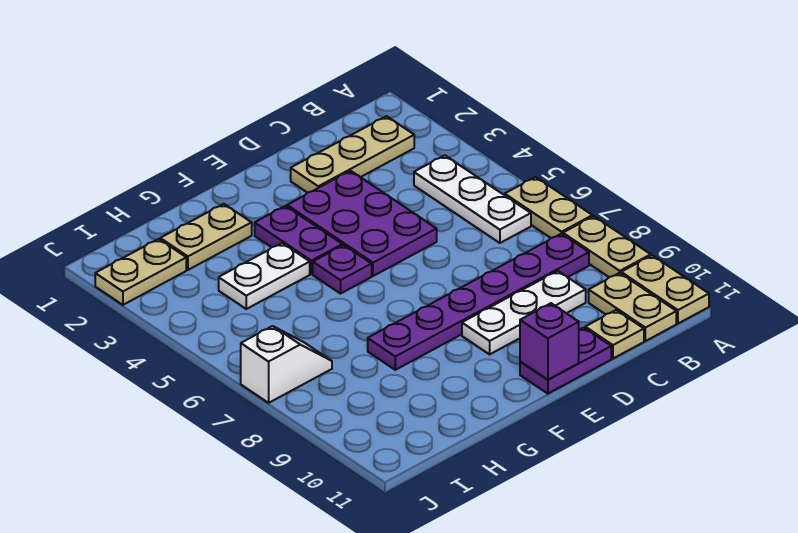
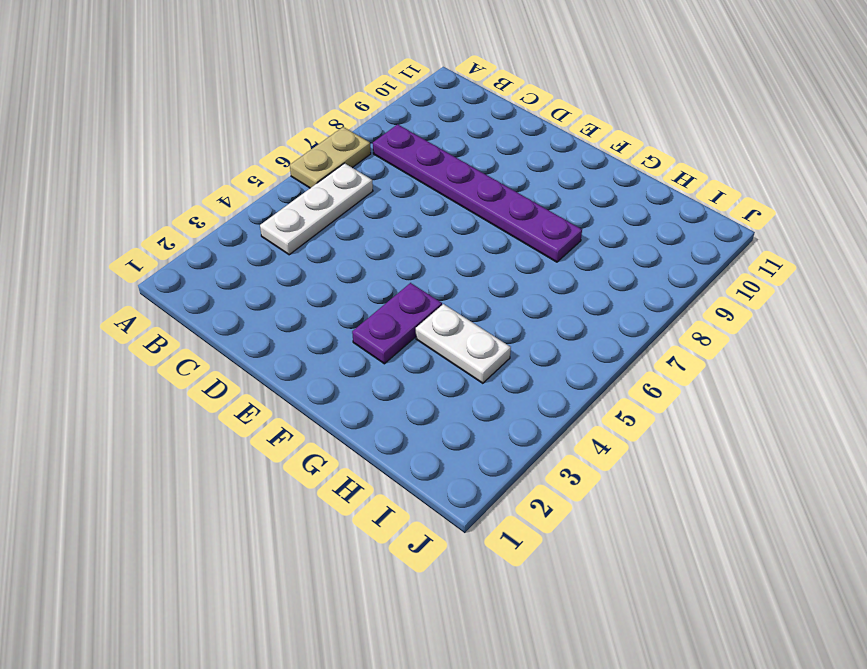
none -> tan plate A8:A9 level 1
none -> tan plate A10:A11 level 1
none -> tan plate B2:D2 level 1

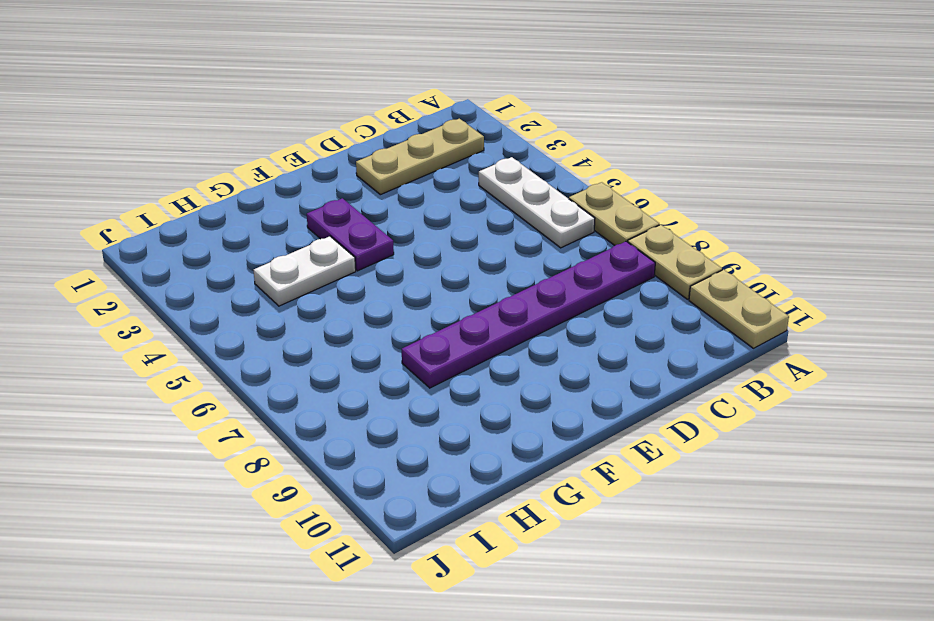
none -> tan plate B10:B11 level 1
none -> white plate C9:E9 level 1
none -> tan plate C11 level 1

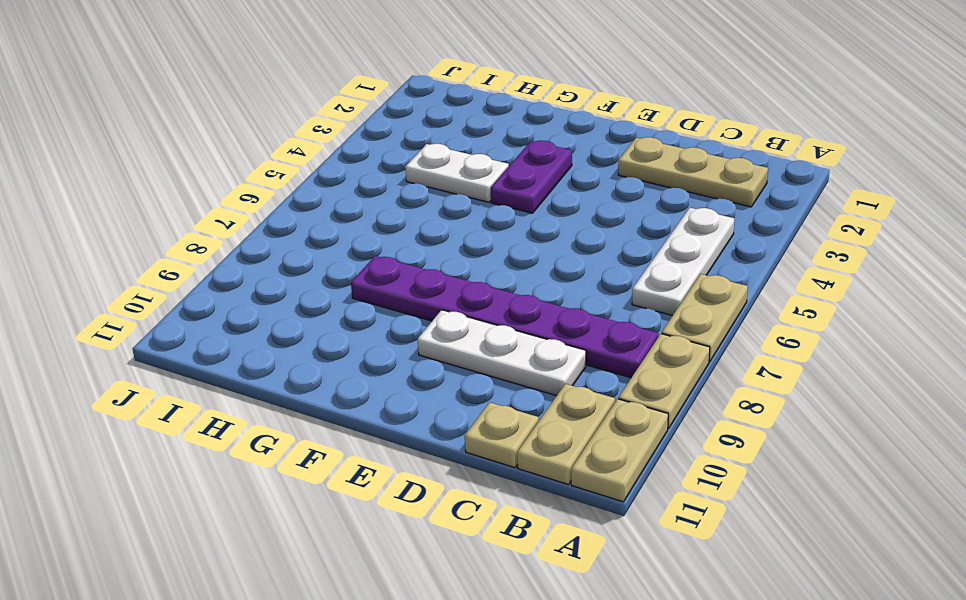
none -> purple plate D3:E5 level 1
none -> purple plate D11:E11 level 1
none -> purple plate F5 level 1

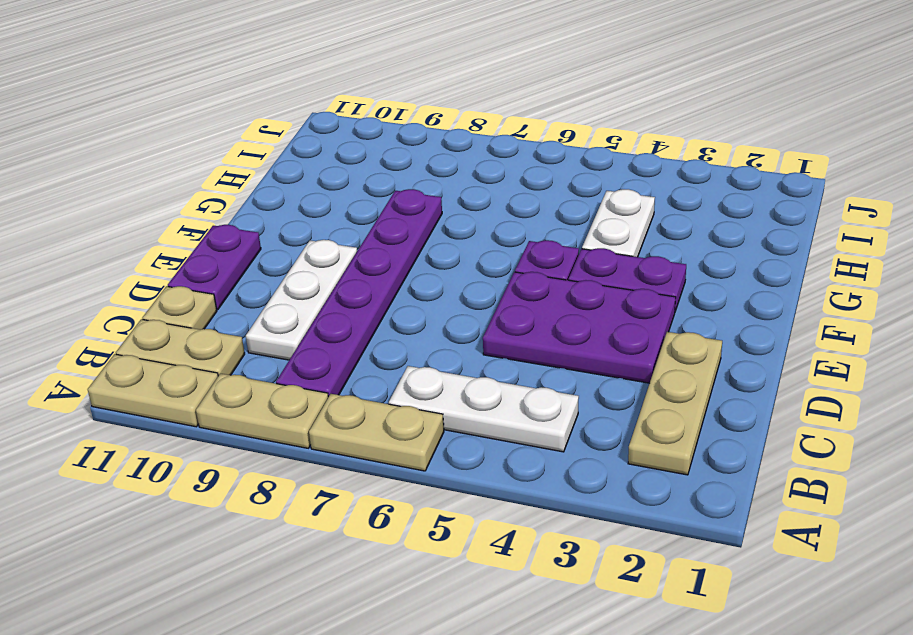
none -> tan plate G2:H2 level 1
none -> tan plate I2:J2 level 1
none -> white slope I7:J7 level 1 top J

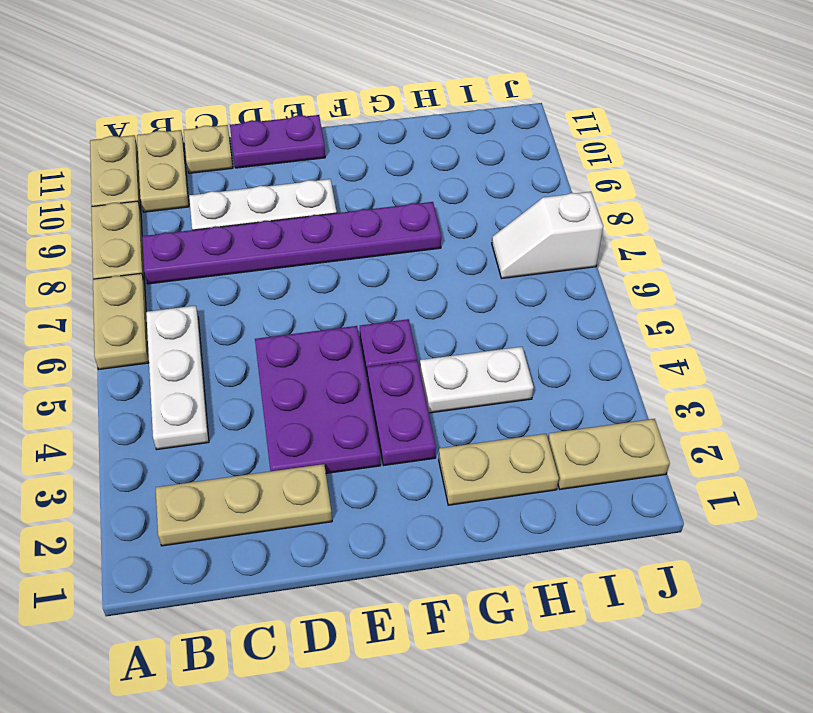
none -> purple brick E11 level 2

